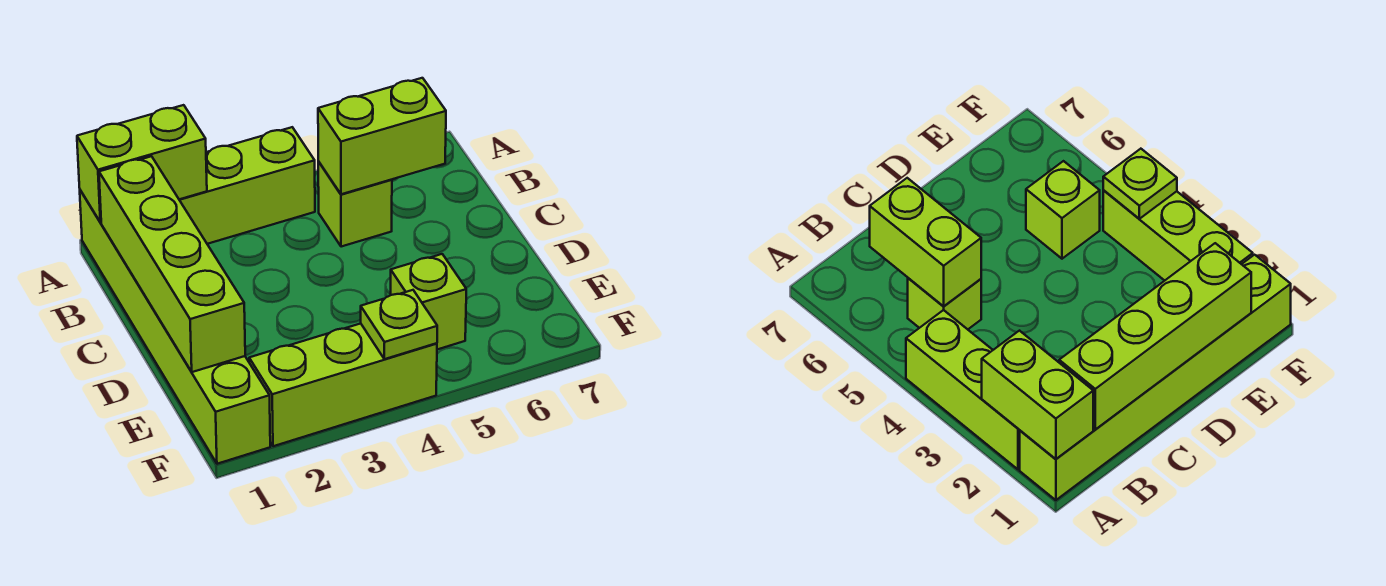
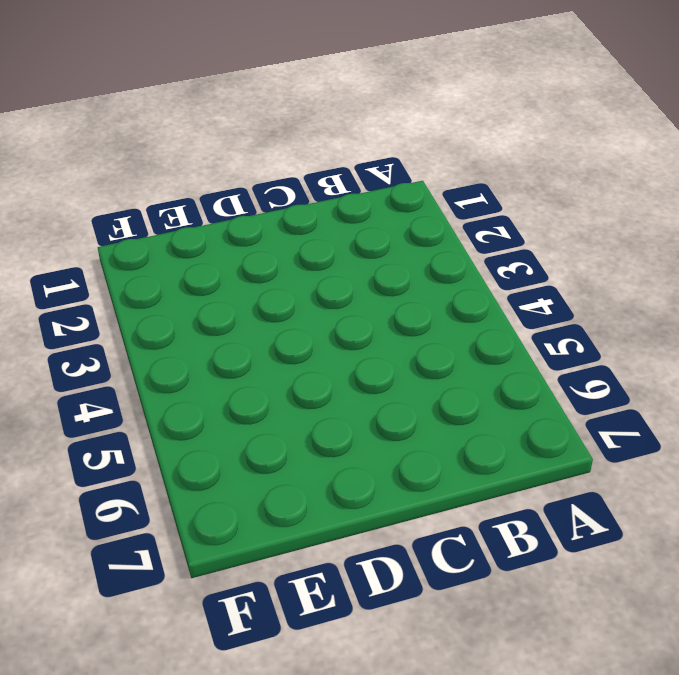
none -> lime brick A1:F1 level 1
none -> lime brick A2:A4 level 1

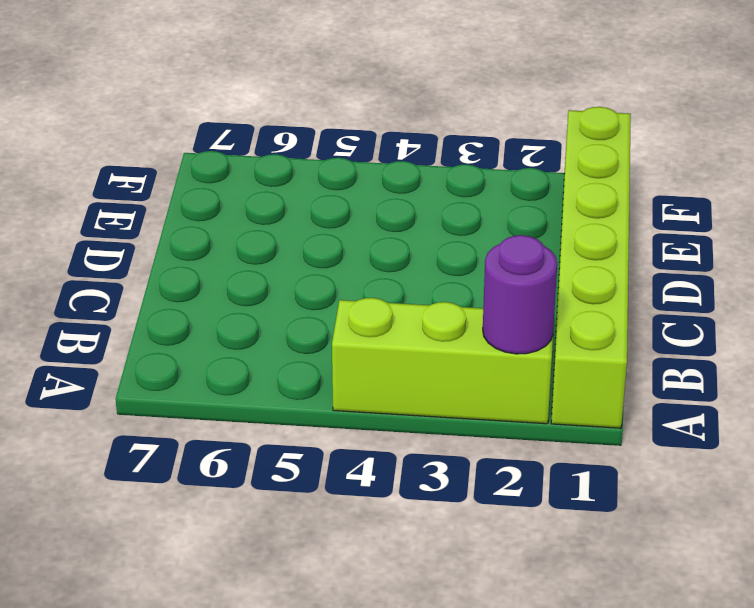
purple round brick A2 level 2 -> lime brick A1:A2 level 2
none -> lime brick B5 level 1
none -> lime brick E5 level 1

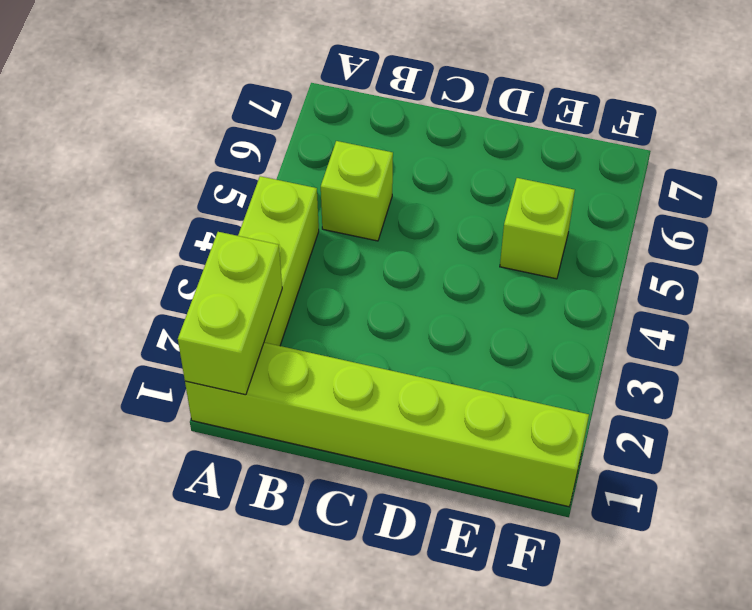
none -> lime brick F2:F4 level 1
none -> lime brick B1:E1 level 2

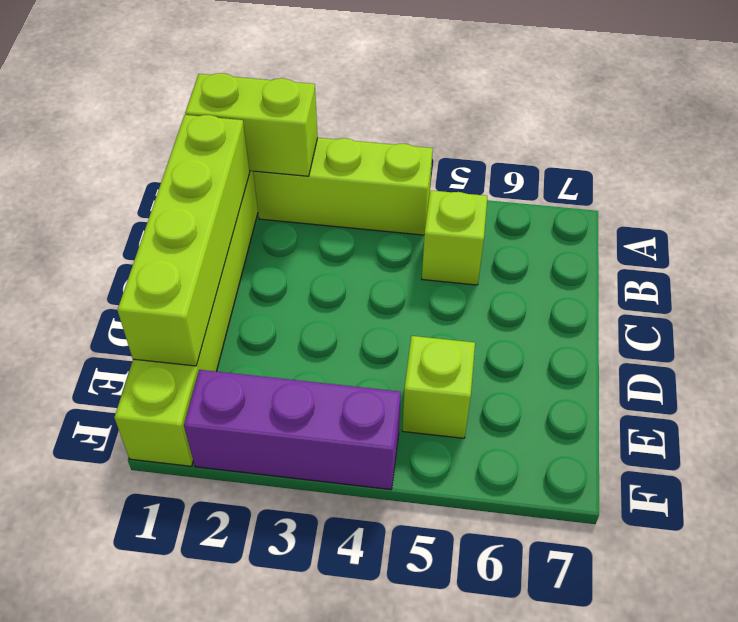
purple brick F2:F4 level 1 -> lime brick F2:F4 level 1
none -> lime brick B5:B6 level 2
none -> lime plate F4 level 2

